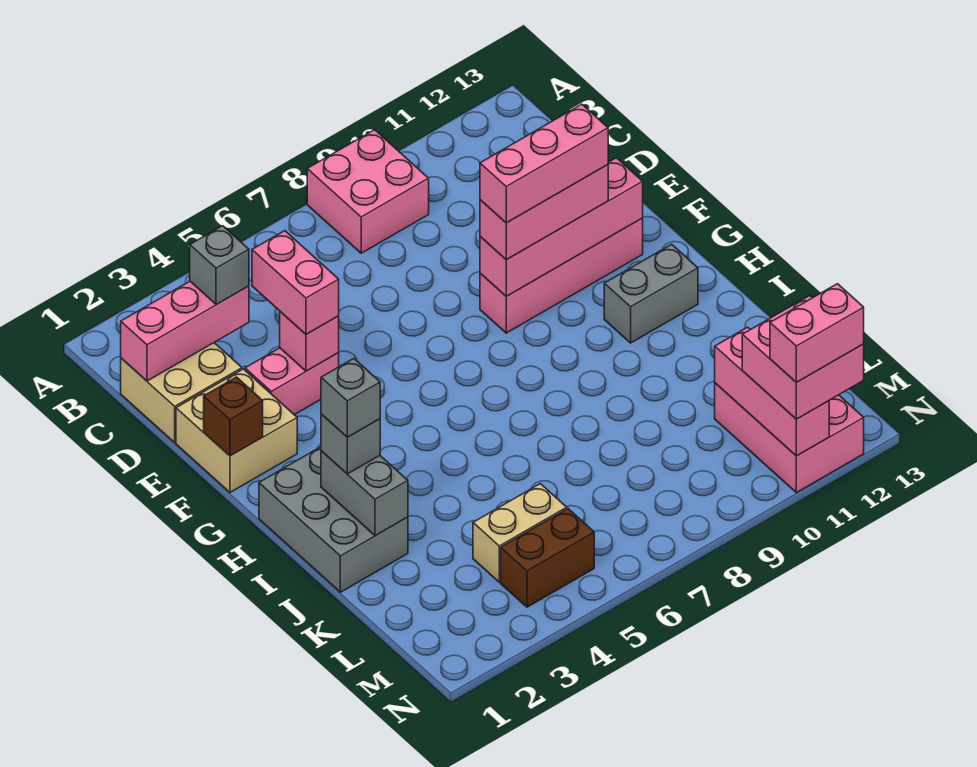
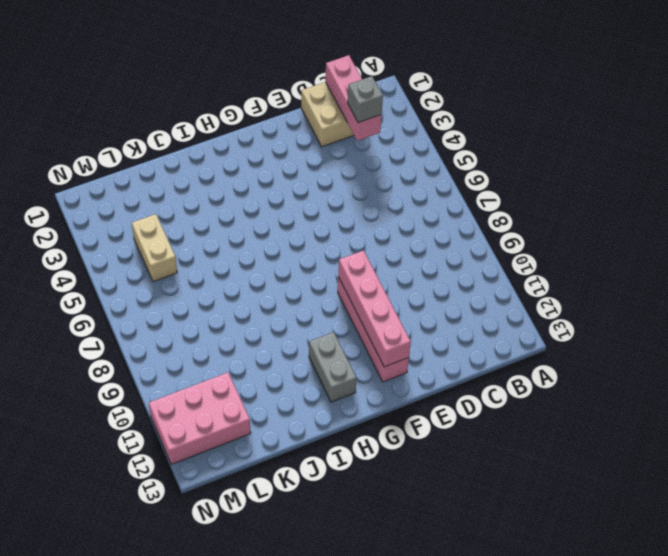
none -> pink brick A8:B9 level 1
none -> tan brick E1:F2 level 1
none -> pink brick E3:E4 level 1

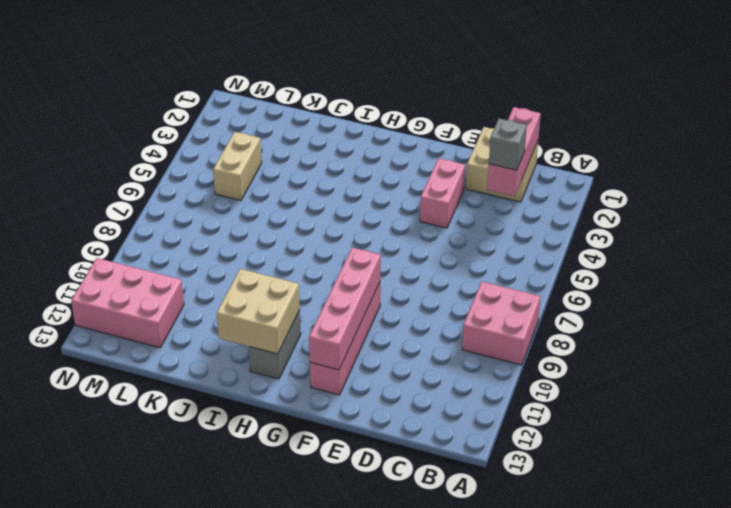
tan brick H11:I12 level 2 -> tan brick E1:F2 level 1
none -> grey brick H1:J2 level 1
none -> brown brick M4:M5 level 1
none -> pink brick E4 level 2

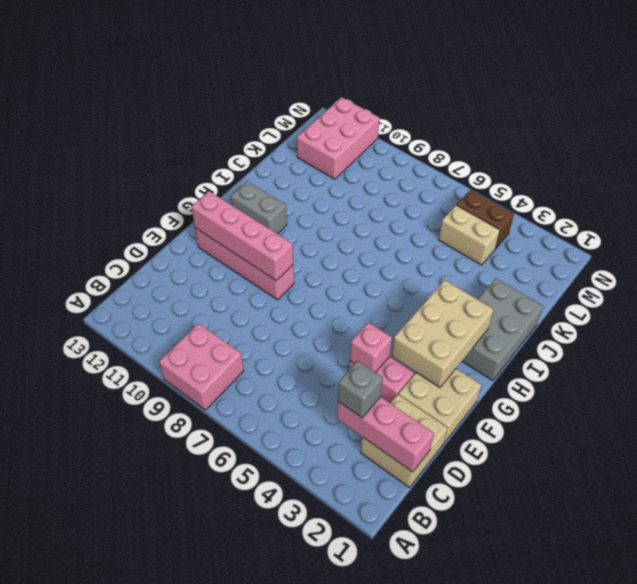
tan brick F2:H3 level 2 -> none
none -> brown brick F1 level 2
none -> grey brick I2:J2 level 2
none -> pink brick L11:N11 level 2

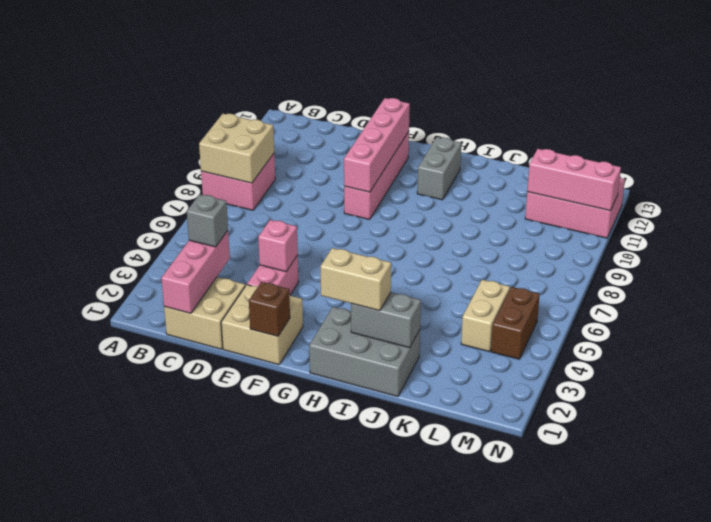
tan brick A8:B9 level 2 -> none
tan brick H2:I2 level 3 -> grey brick I2 level 3
none -> pink brick D4:E4 level 3
none -> pink brick F9:F11 level 3
none -> pink brick M11:N12 level 3

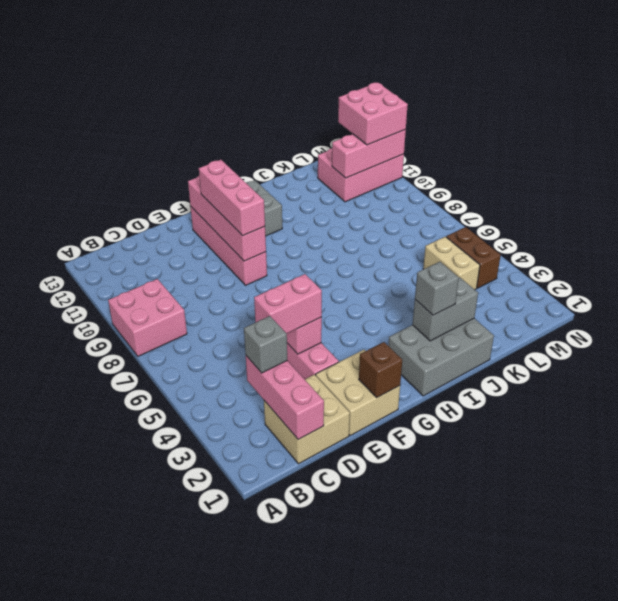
none -> pink brick F9:F11 level 4
none -> grey brick I2 level 4
none -> pink brick N11:N12 level 4

